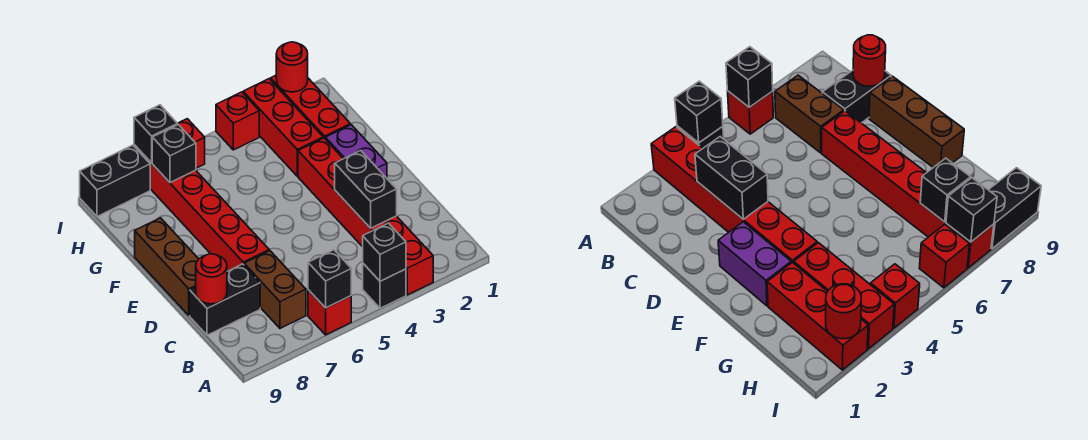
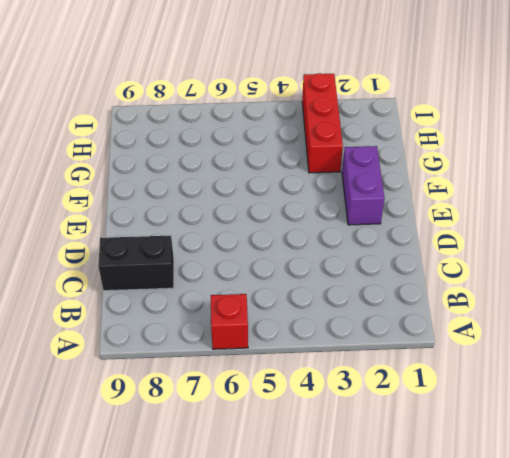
none -> red brick A3:F3 level 1
none -> black brick A4 level 1
none -> brown brick B7:C7 level 1

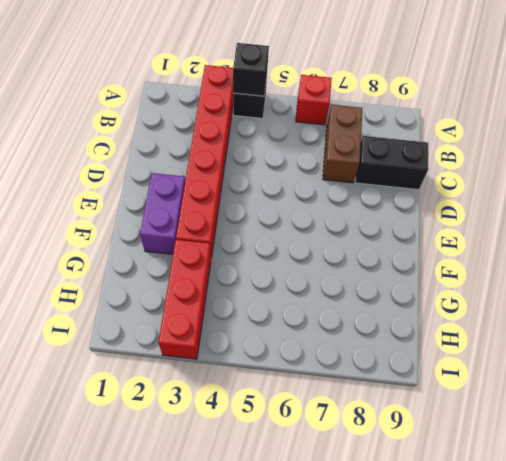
none -> red brick D7:I7 level 1
none -> brown brick D9:F9 level 1
none -> red brick G2:I2 level 1

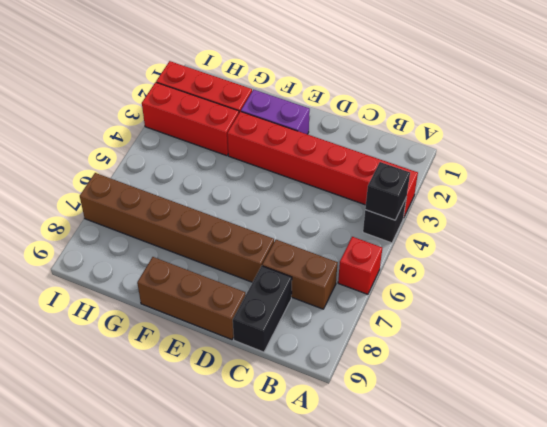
brown brick D7:I7 level 1 -> red brick D7:I7 level 1
none -> red brick I4 level 1
none -> red brick I6 level 1
none -> black brick I8:I9 level 1

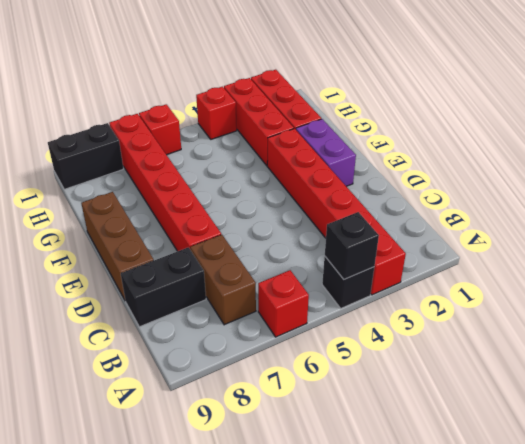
none -> black brick A6 level 2
none -> black brick C3:D3 level 2
none -> red round brick C9 level 2

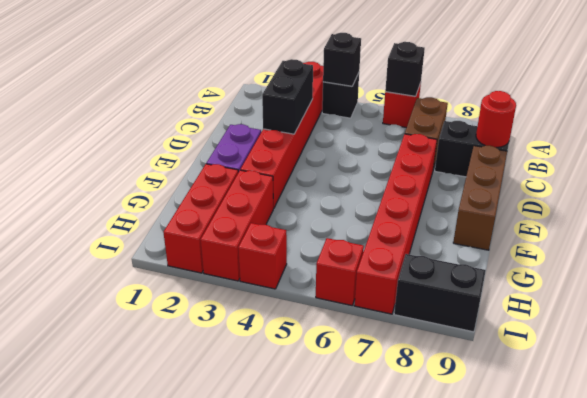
none -> black brick H7 level 2
none -> red round brick I2 level 2
none -> black brick I7 level 2

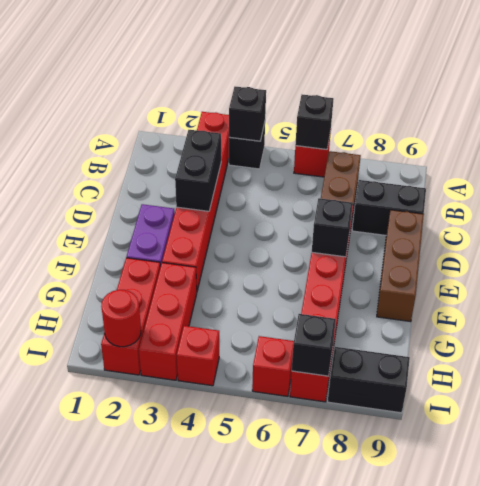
black brick E7 level 2 -> black brick H7 level 2
none -> red round brick C9 level 2

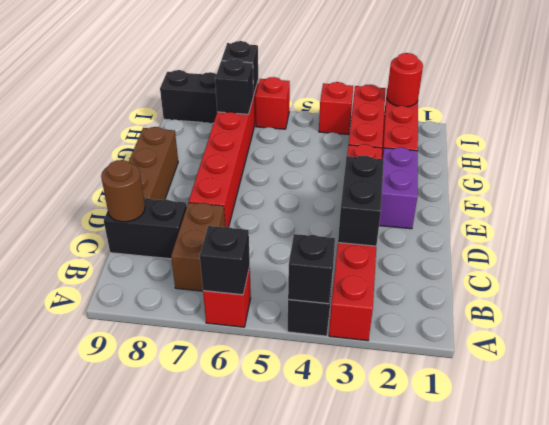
brown round brick C9 level 2 -> red round brick C9 level 2

